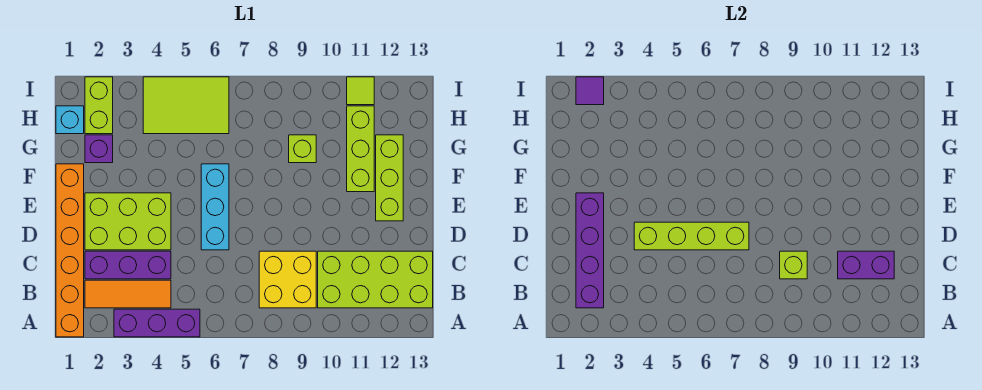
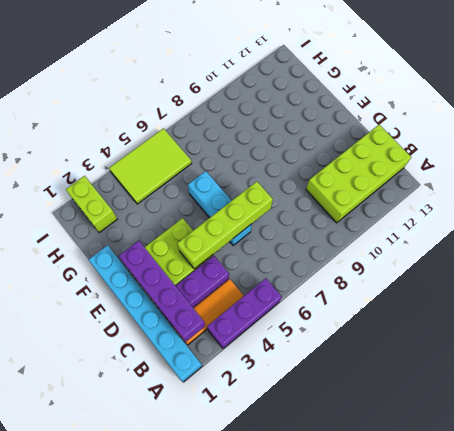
cyan brick A1:F1 level 1 -> orange brick A1:F1 level 1
none -> yellow brick B8:C9 level 1
none -> lime brick E12:G12 level 1
none -> lime brick F11:H11 level 1

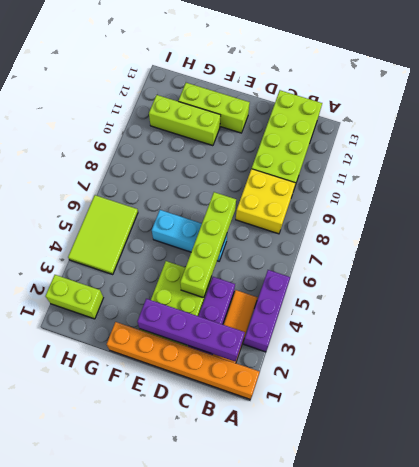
none -> purple brick G2 level 1
none -> lime brick G9 level 1
none -> cyan brick H1 level 1

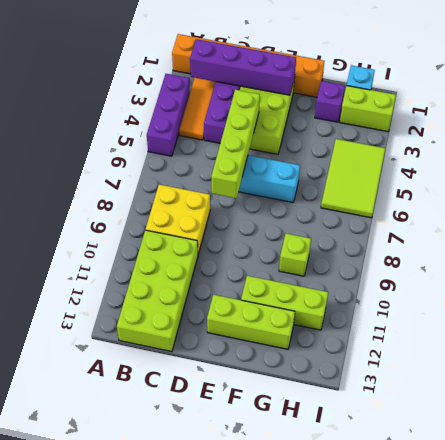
none -> lime tile I11 level 1
none -> lime brick C9 level 2
none -> purple brick C11:C12 level 2

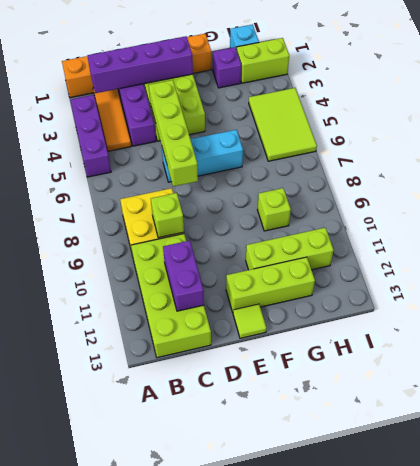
lime tile E13 level 1 -> lime tile I11 level 1
none -> purple tile I2 level 2

